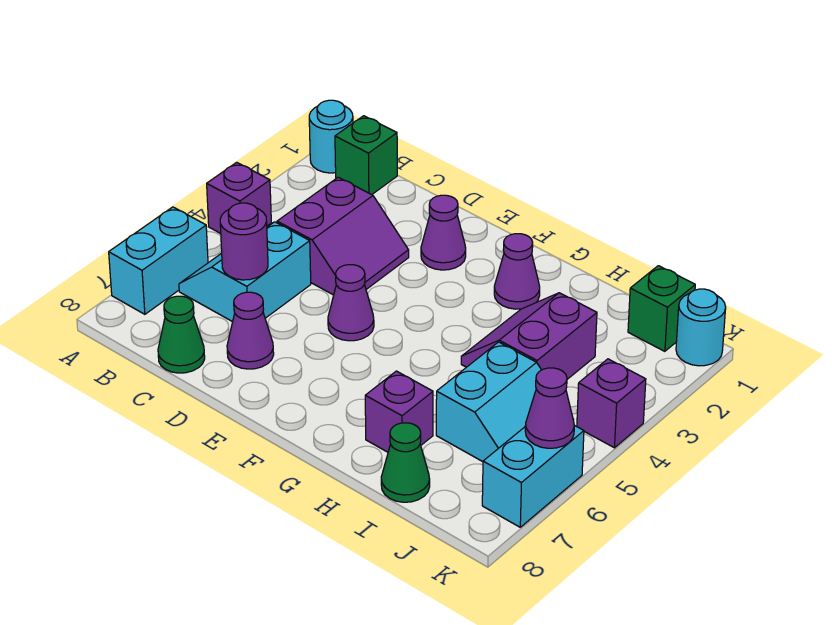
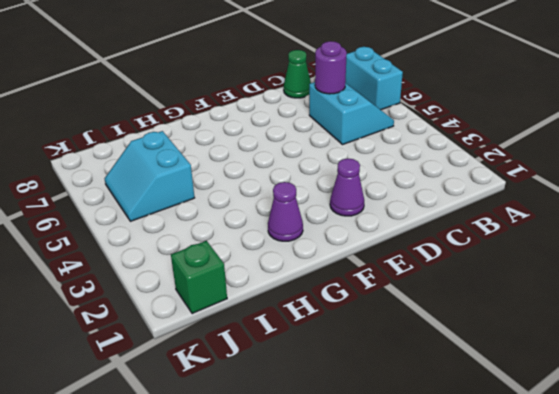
none -> cyan round brick A1 level 1
none -> purple brick A4 level 1
none -> green brick B1 level 1

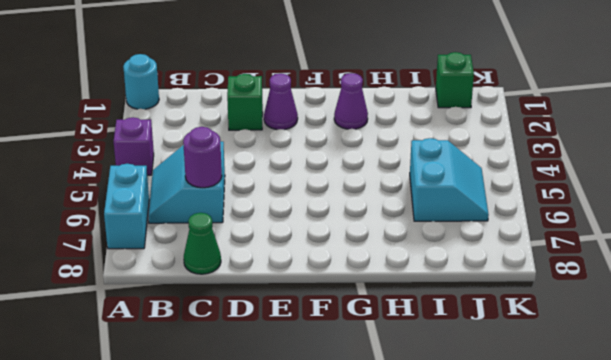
green brick D2 level 1 -> green brick B1 level 1
none -> purple slope C3:D4 level 1 top C
none -> purple cone D7 level 1
none -> purple cone E5 level 1

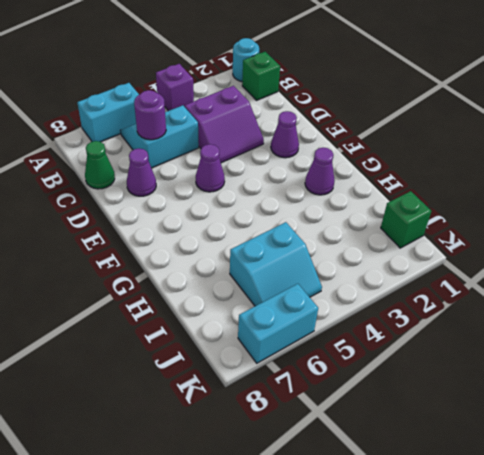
none -> purple slope H3:I4 level 1 top I
none -> purple brick H7 level 1
none -> green cone I8 level 1

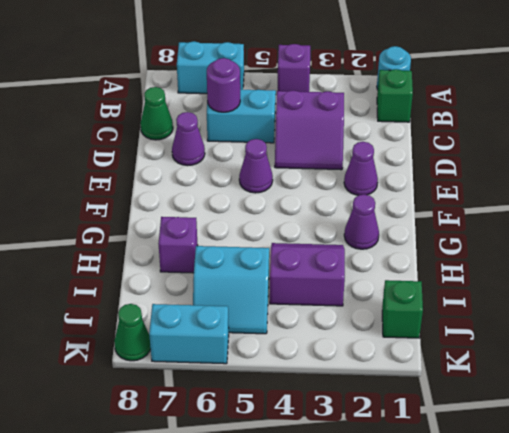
green cone K8 level 1 -> green cone I8 level 1
none -> cyan round brick K1 level 1
none -> purple brick K4 level 1
none -> purple cone K6 level 2

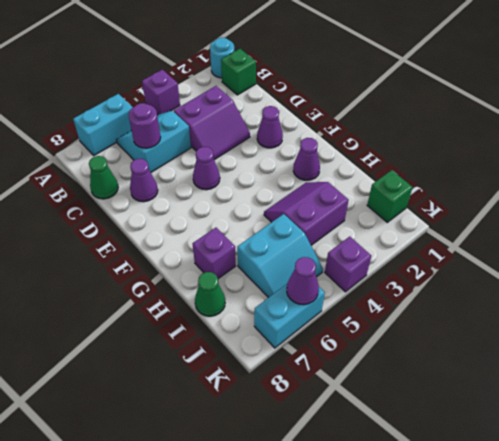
none -> cyan round brick K1 level 1

